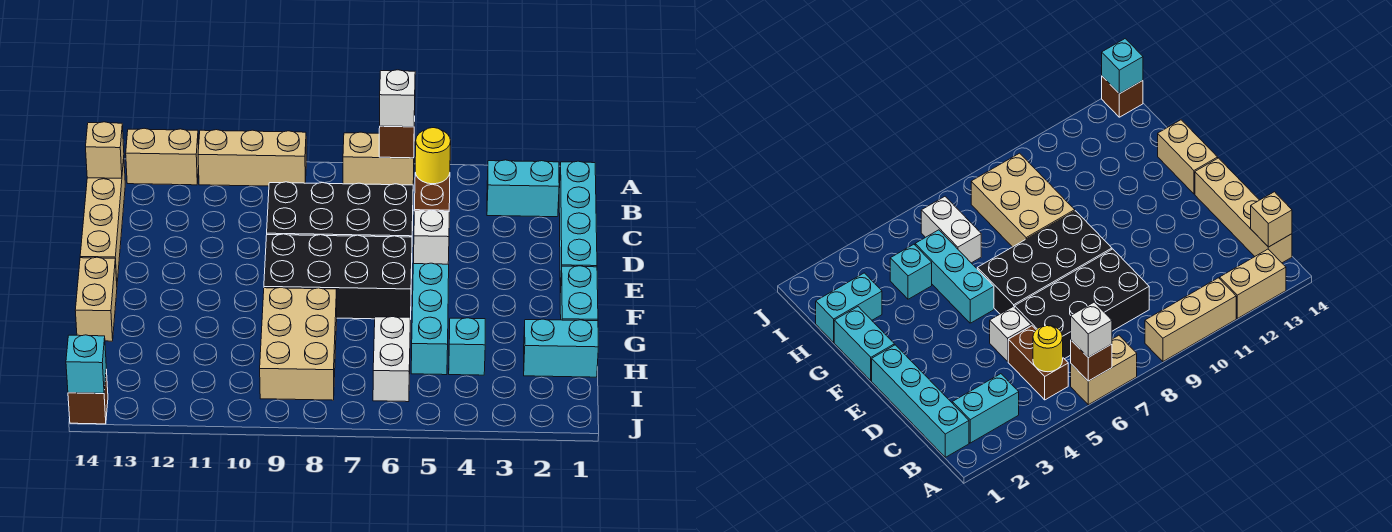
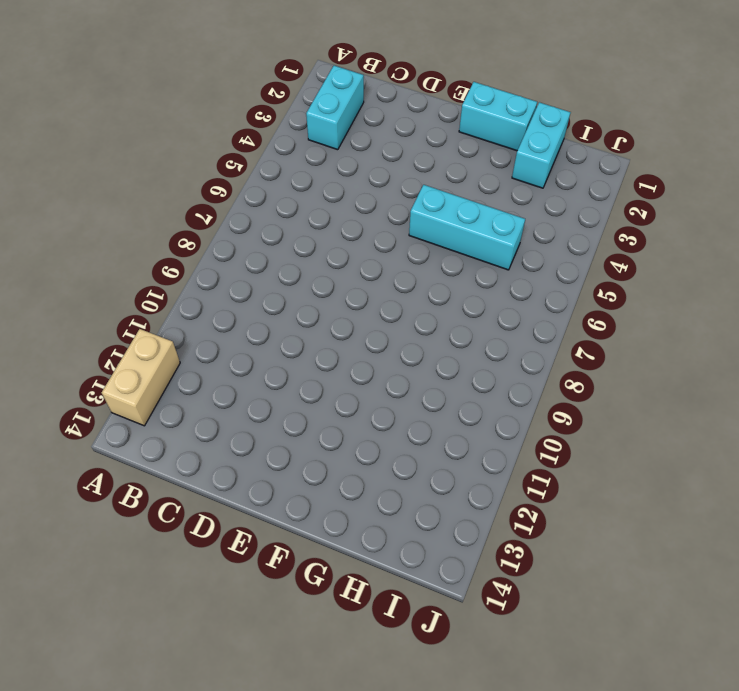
none -> tan brick A6:A7 level 1
none -> tan brick A9:A11 level 1
none -> cyan brick B1:E1 level 1

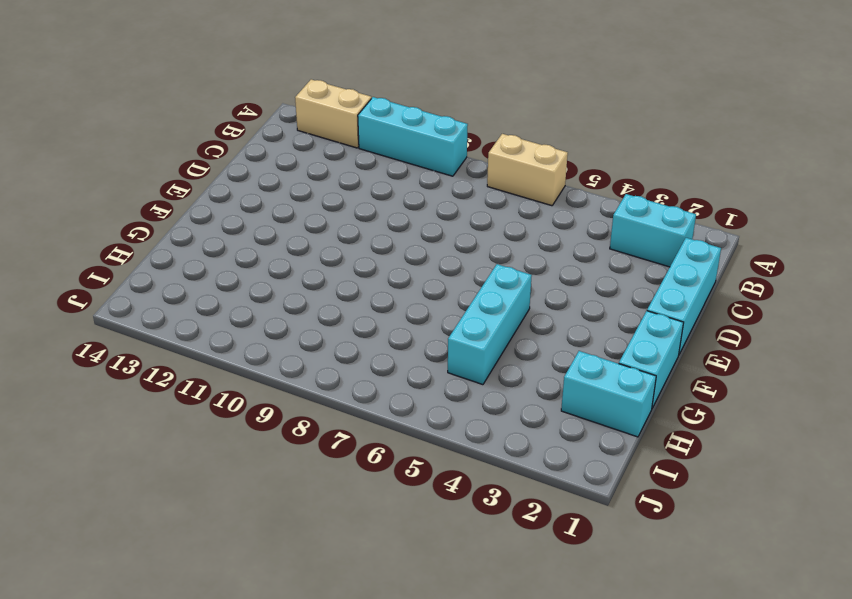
cyan brick A9:A11 level 1 -> tan brick A9:A11 level 1
cyan brick C1:E1 level 1 -> cyan brick B1:E1 level 1
none -> brown brick B5:C5 level 1
none -> tan brick B14:E14 level 1
none -> black brick C6:D9 level 1

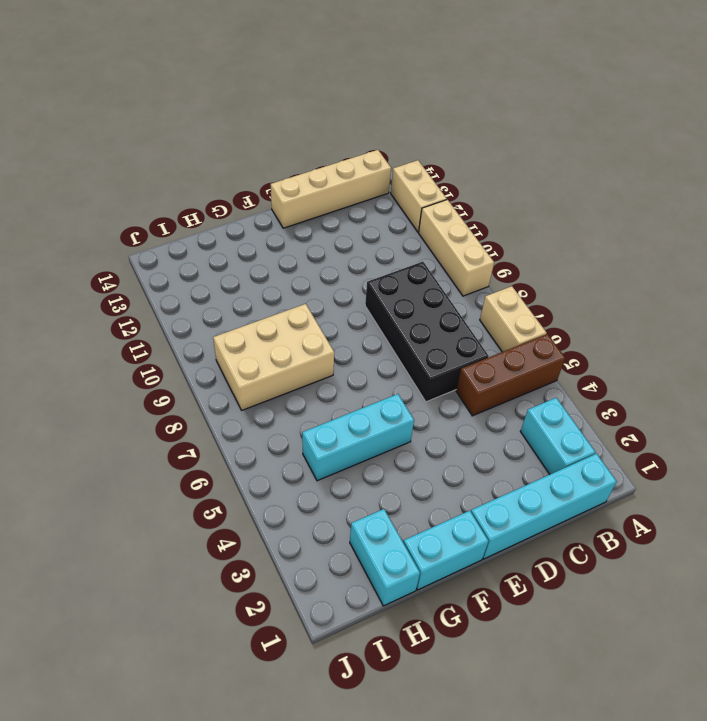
brown brick A5:C5 level 1 -> brown brick B5:C5 level 1
none -> white brick D5 level 1
none -> black brick E6:F9 level 1
none -> tan brick F14:G14 level 1

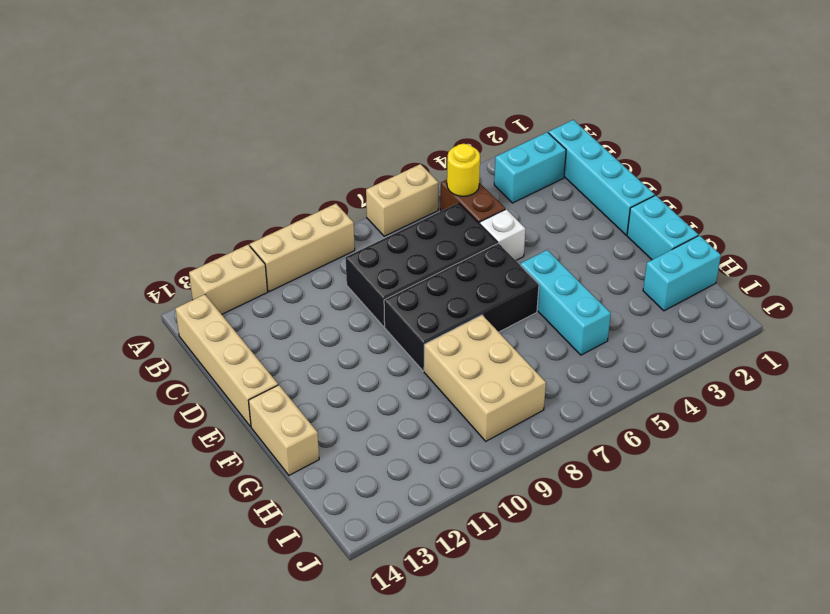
none -> cyan brick H4 level 1
none -> white brick H6:I6 level 1
none -> brown brick J14 level 1

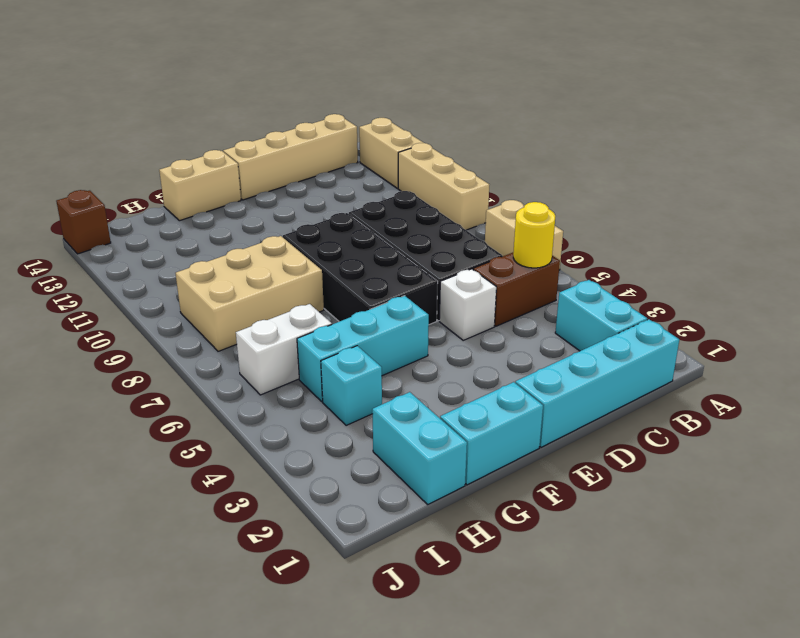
none -> brown brick A6 level 2
none -> tan brick B14 level 2
none -> cyan brick J14 level 2

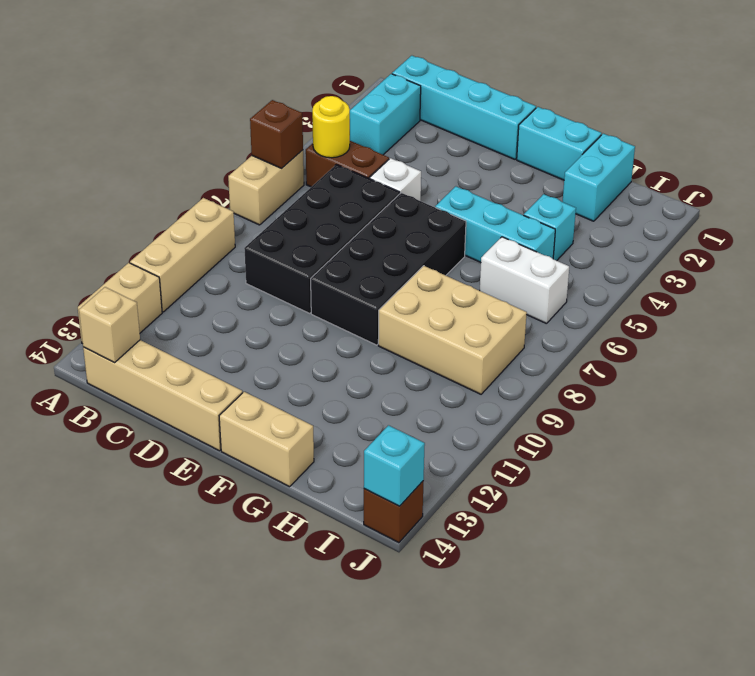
none -> white brick A6 level 3

